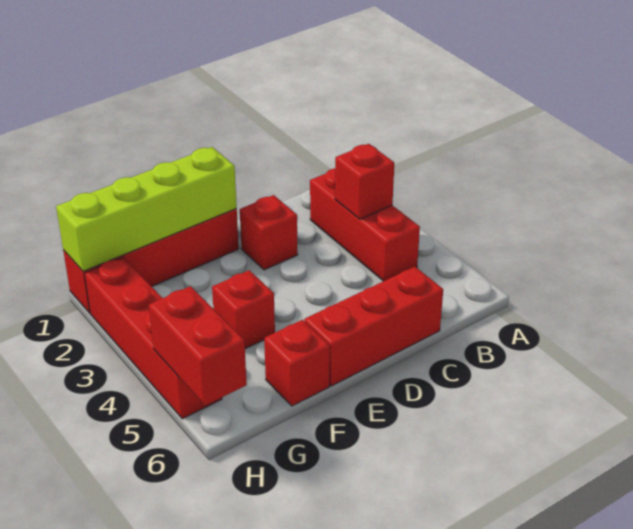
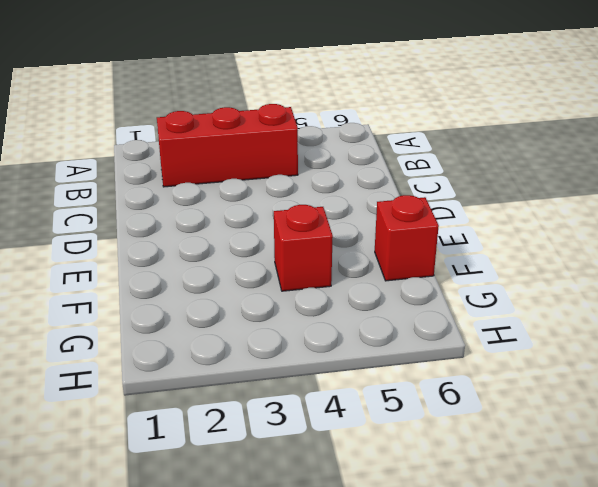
none -> red brick C6:E6 level 1
none -> red brick D2 level 1

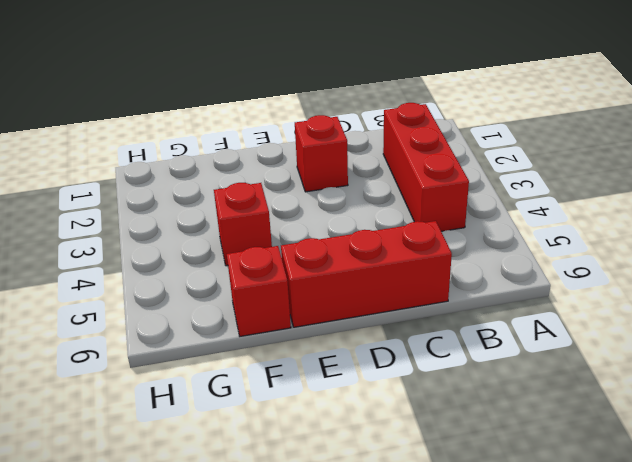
none -> red brick E1:H1 level 1
none -> red brick H2:H5 level 1

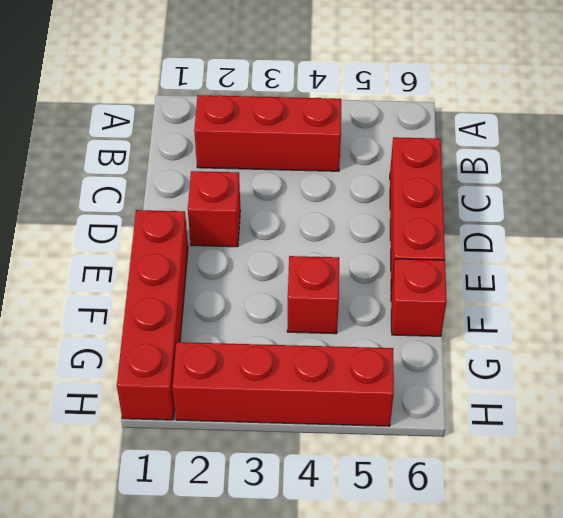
none -> red brick B3 level 2
none -> lime brick E1:H1 level 2

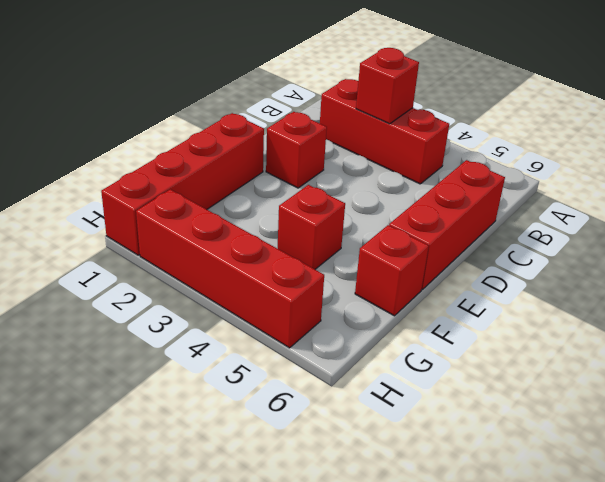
none -> lime brick E1:H1 level 2
none -> red brick H5:H6 level 2

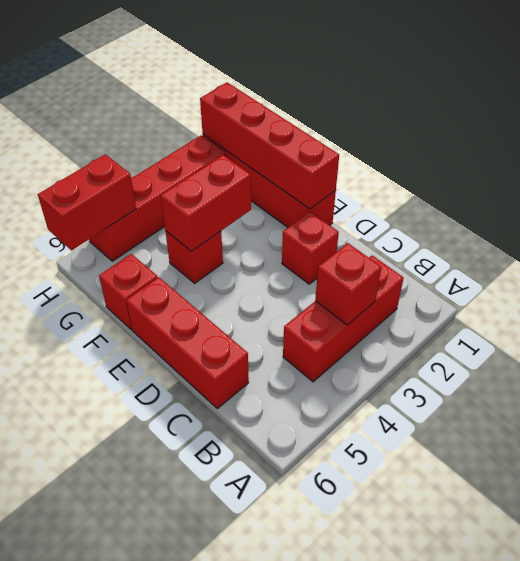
red brick E1:H1 level 2 -> lime brick E1:H1 level 2
red brick F3:F4 level 2 -> none

